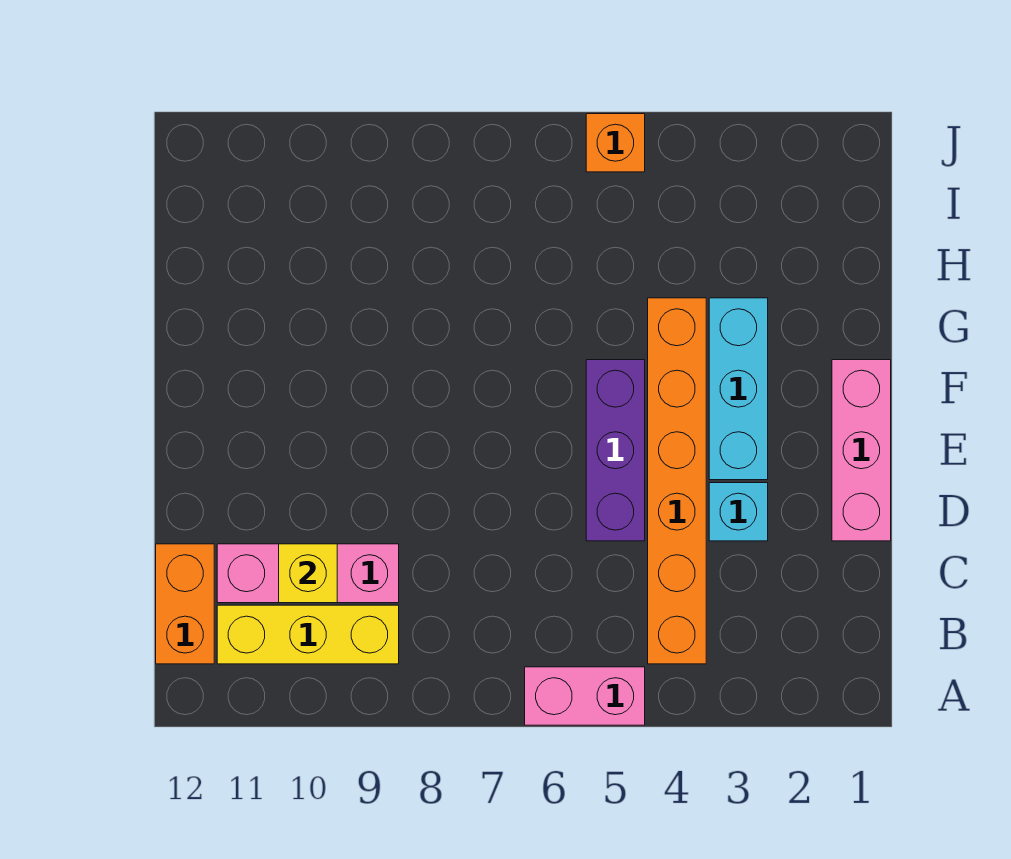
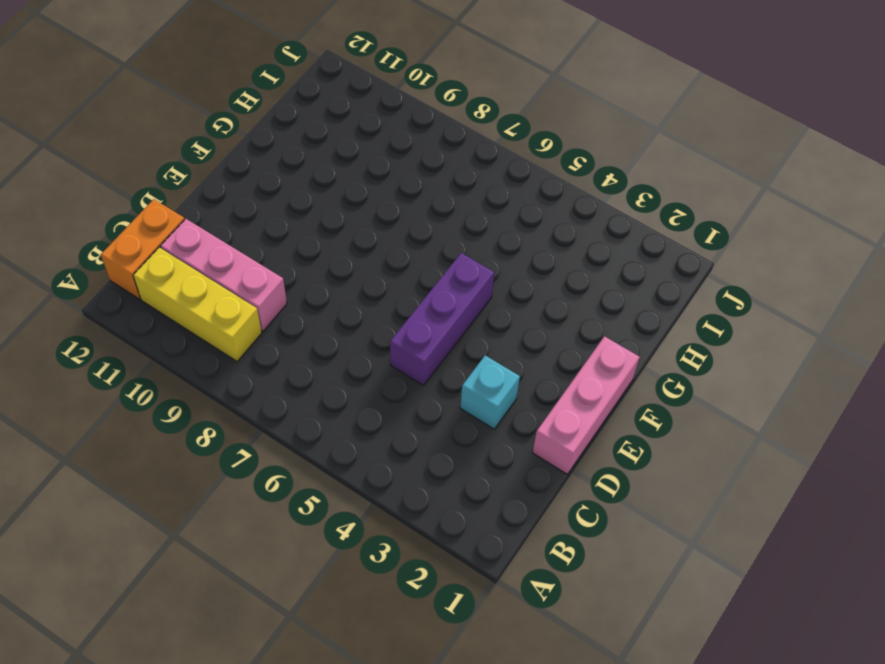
none -> pink brick A5:A6 level 1
none -> orange brick B4:G4 level 1

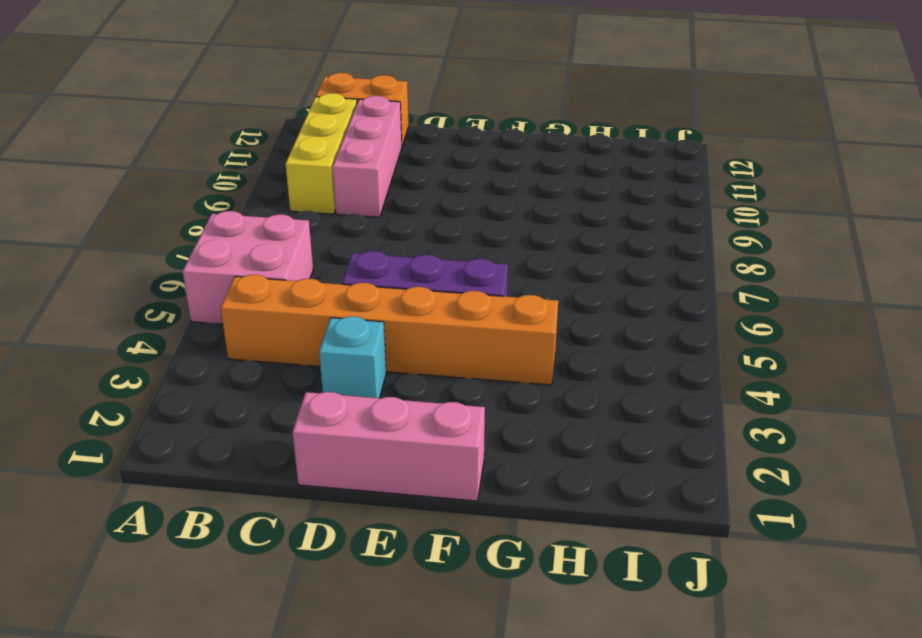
pink brick A5:B6 level 1 -> pink brick A5:A6 level 1
none -> cyan brick E3:G3 level 1
none -> orange brick J5 level 1

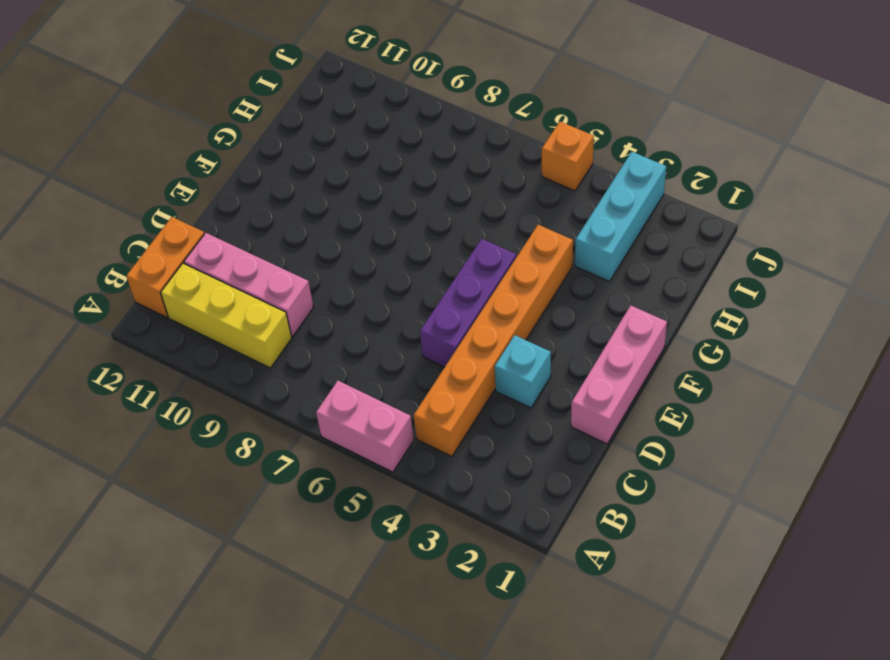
cyan brick H3:J3 level 1 -> cyan brick E3:G3 level 1
none -> yellow brick C10 level 2

